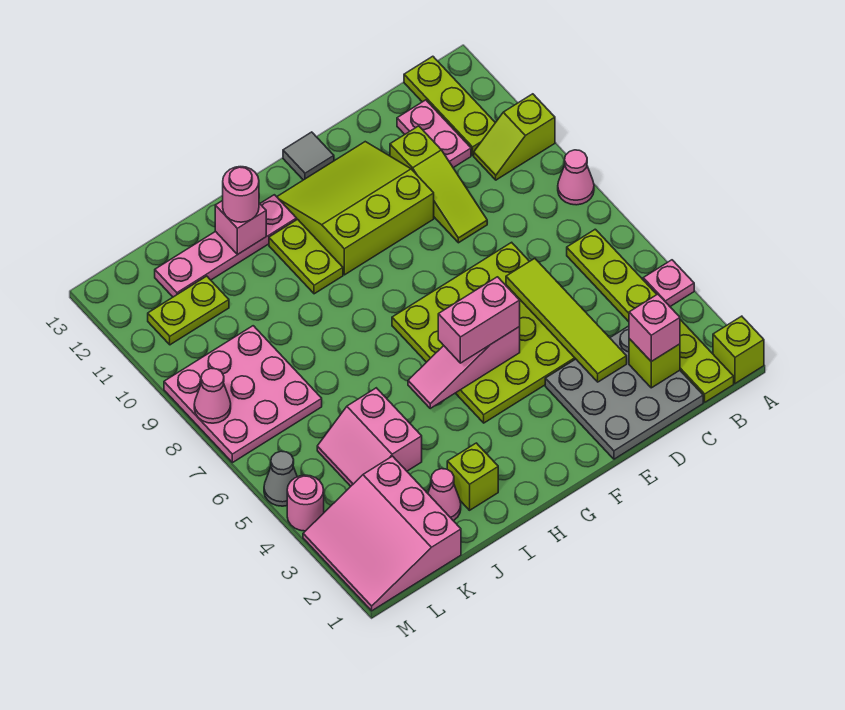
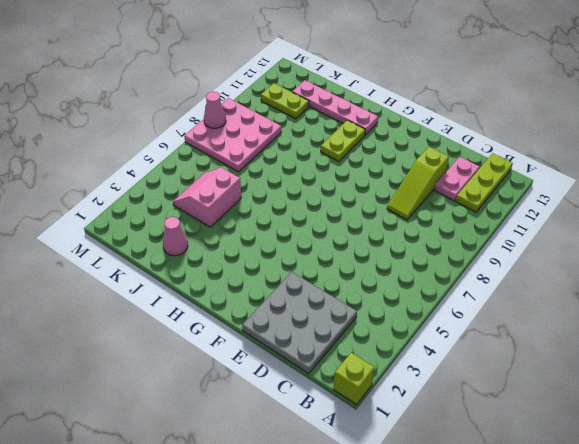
none -> pink plate A4 level 1
none -> pink cone A8 level 1
none -> lime slope A10:B10 level 1 top A
none -> lime plate B1:B6 level 1

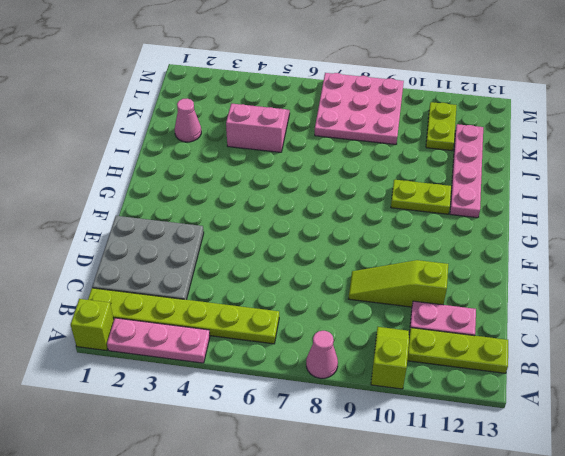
pink plate A2:A4 level 1 -> pink plate A4 level 1
none -> lime plate D4:G7 level 1
none -> lime slope E10:G12 level 1 top 10
none -> grey tile F13 level 1
none -> lime brick I2 level 1

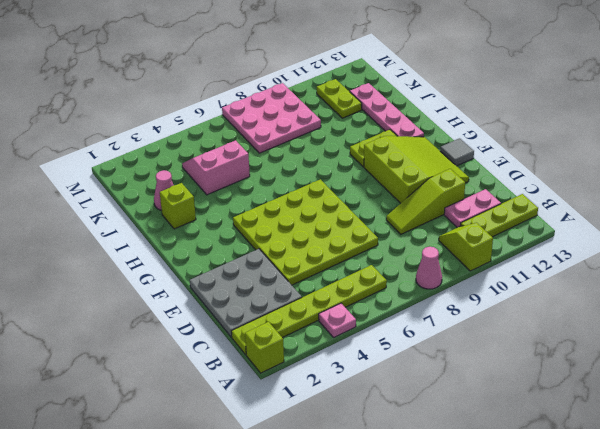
none -> pink slope K1:M3 level 1 top K
none -> pink round brick M4 level 1
none -> grey cone M5 level 1
none -> lime brick C2 level 2

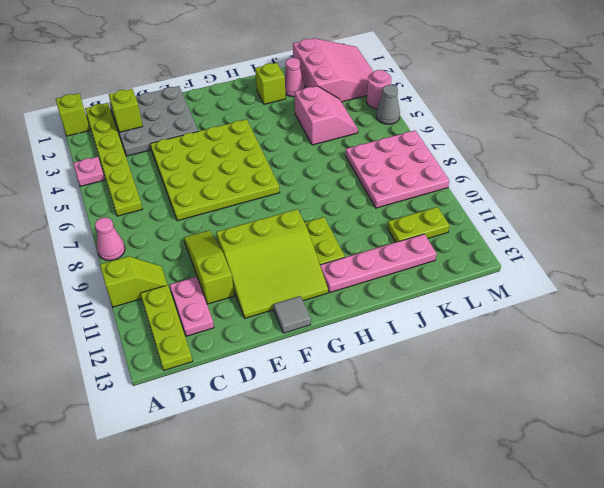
none -> lime tile D3:D6 level 2
none -> pink slope F5:H5 level 2 top F
none -> pink brick I12 level 2
none -> pink cone M8 level 2

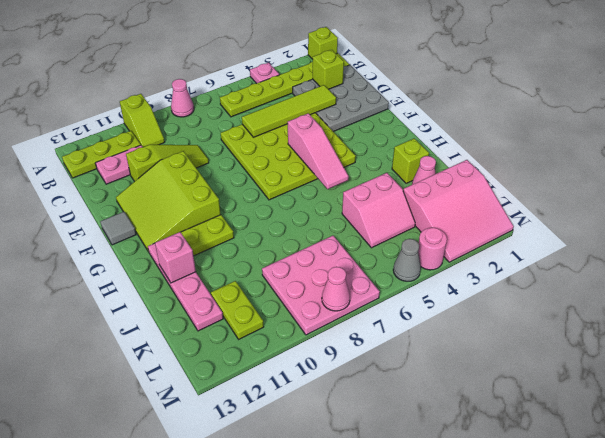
none -> pink brick C2 level 3
none -> pink brick F5:G5 level 3
none -> pink round brick I12 level 3

